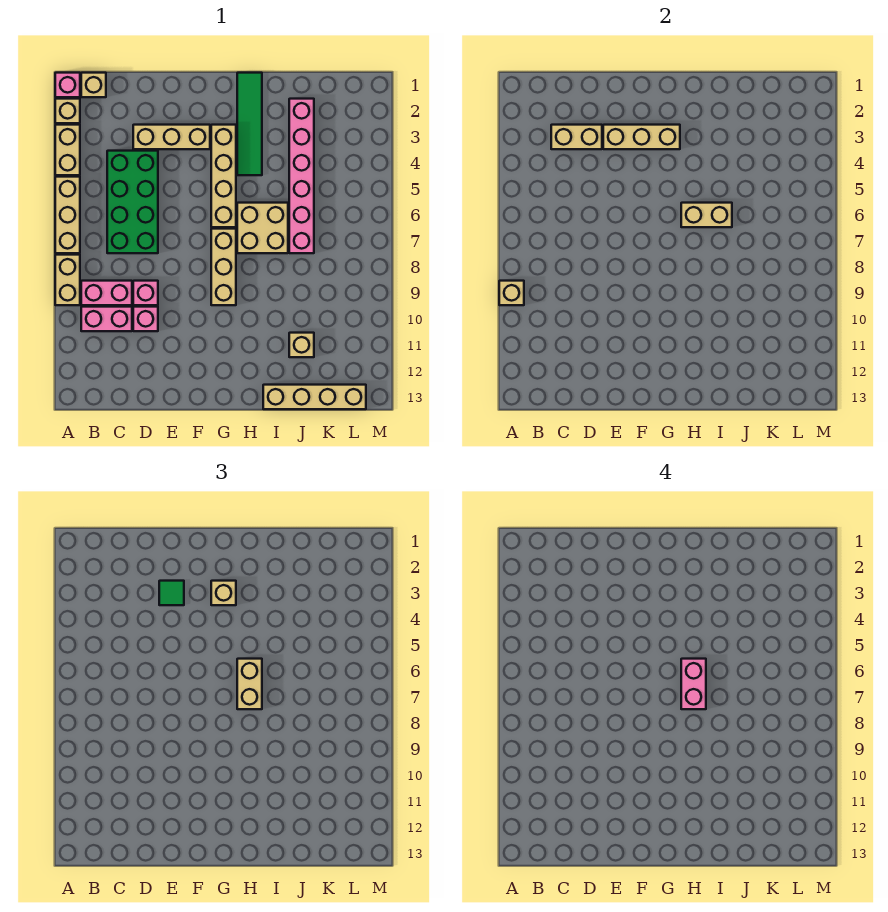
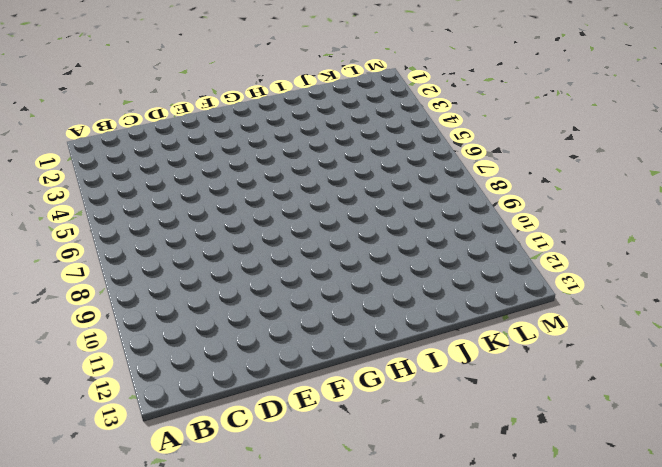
none -> pink brick A1 level 1
none -> tan brick A2 level 1
none -> tan brick A3:A4 level 1

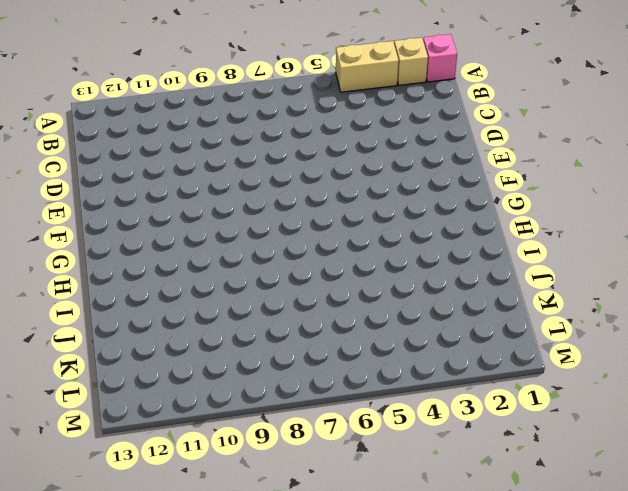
none -> tan brick A5:A7 level 1
none -> tan brick A8:A9 level 1
none -> tan brick B1 level 1

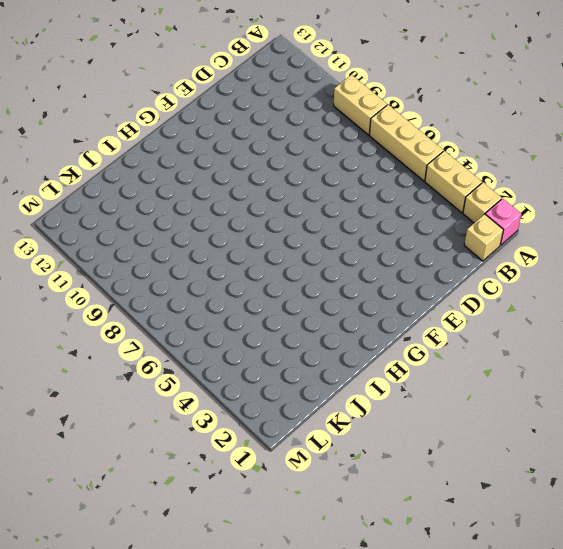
none -> pink brick B9:C9 level 1
none -> pink brick B10:C10 level 1
none -> green brick C4:D7 level 1

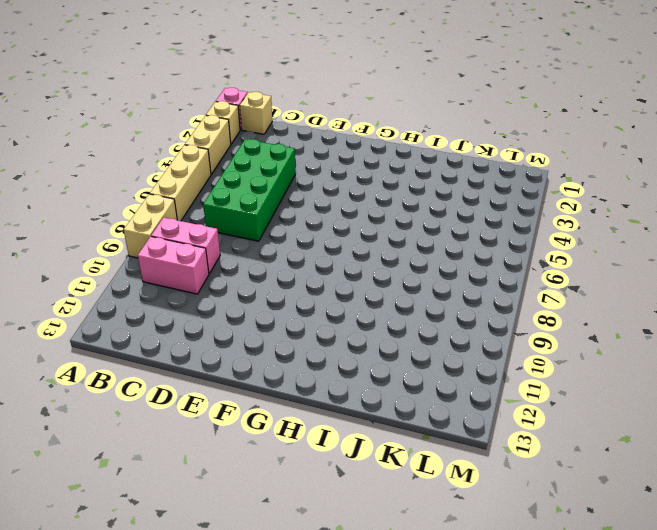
none -> tan brick D3:F3 level 1
none -> pink brick D9 level 1
none -> pink brick D10 level 1

